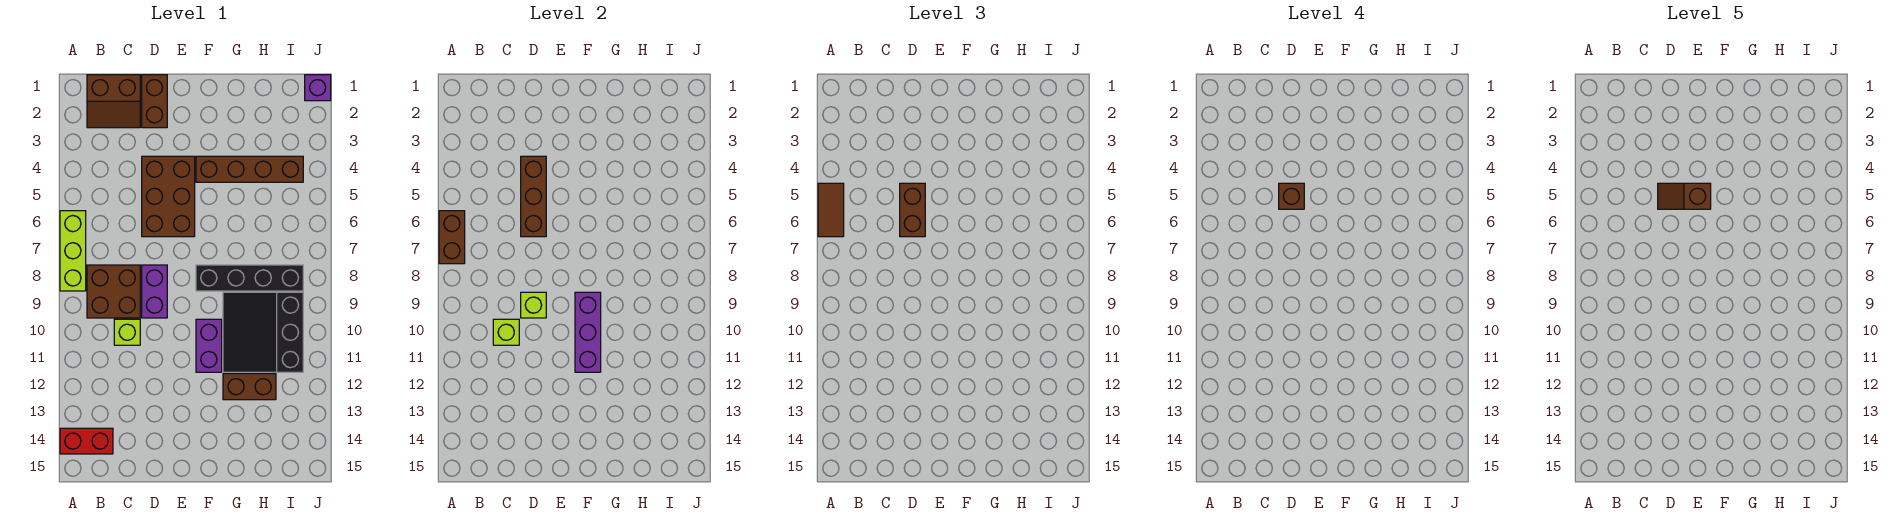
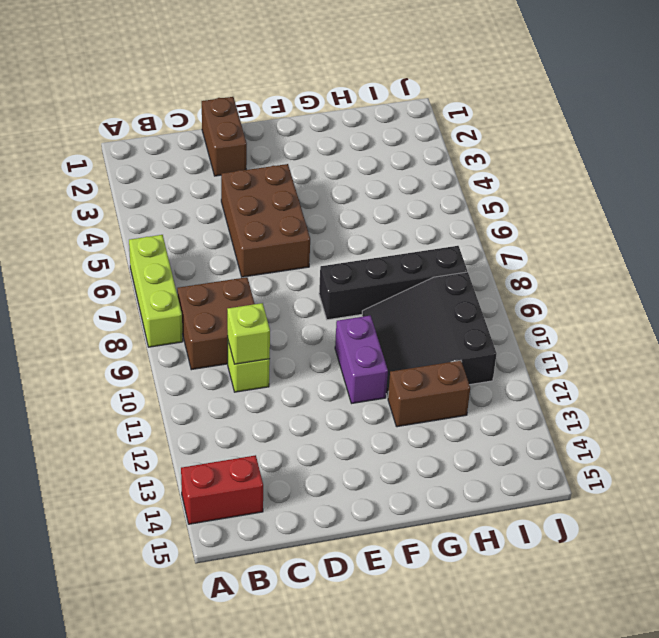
none -> brown slope B1:C2 level 1 top 1
none -> purple brick D8:D9 level 1
none -> brown brick F4:I4 level 1

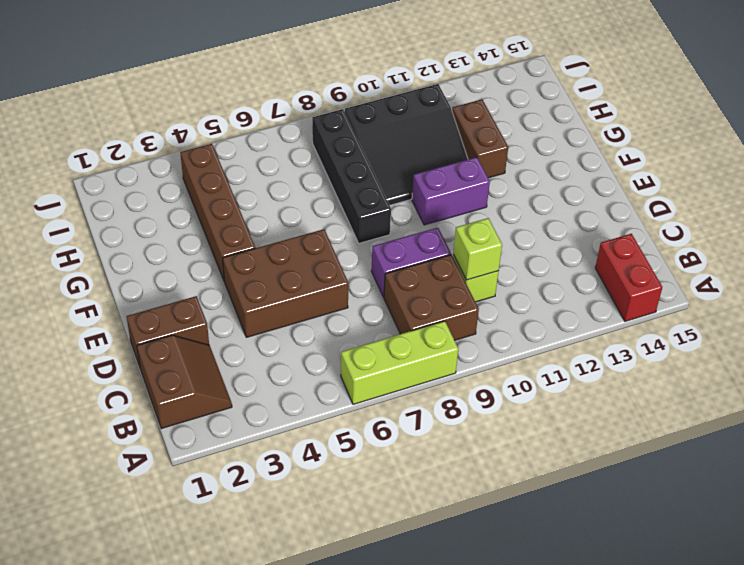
none -> purple brick J1 level 1
none -> brown brick A6:A7 level 2
none -> brown brick D4:D6 level 2

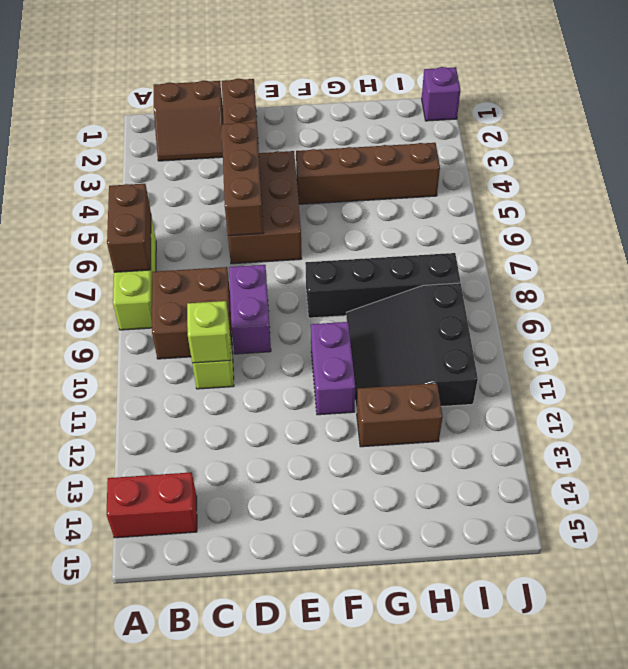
none -> lime brick D9 level 2
none -> purple brick F9:F11 level 2
none -> brown tile A5:A6 level 3

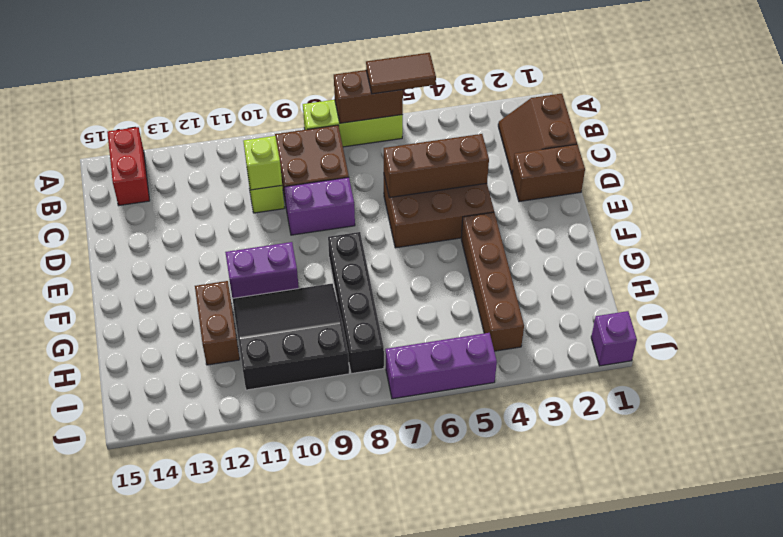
purple brick J5:J7 level 1 -> purple brick F9:F11 level 2
none -> lime brick D9 level 2
none -> brown brick D5:D6 level 3
none -> brown brick D5 level 4

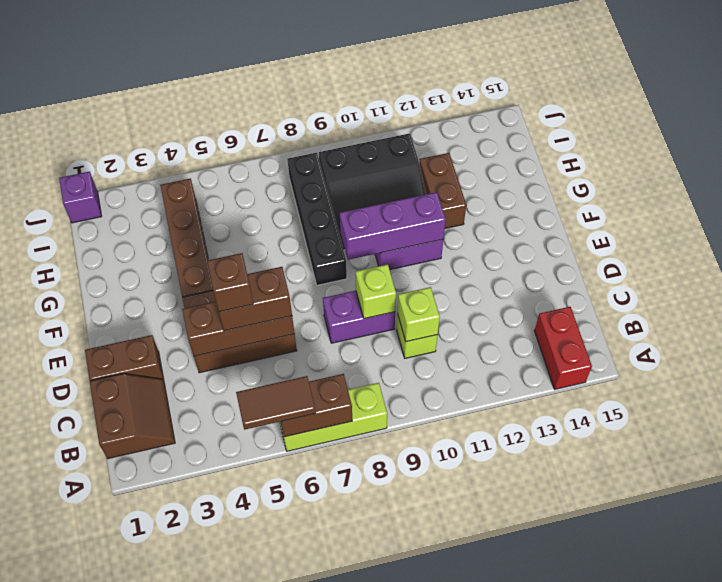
none -> brown brick B8:C9 level 1
none -> brown slope D5:E5 level 5 top E

